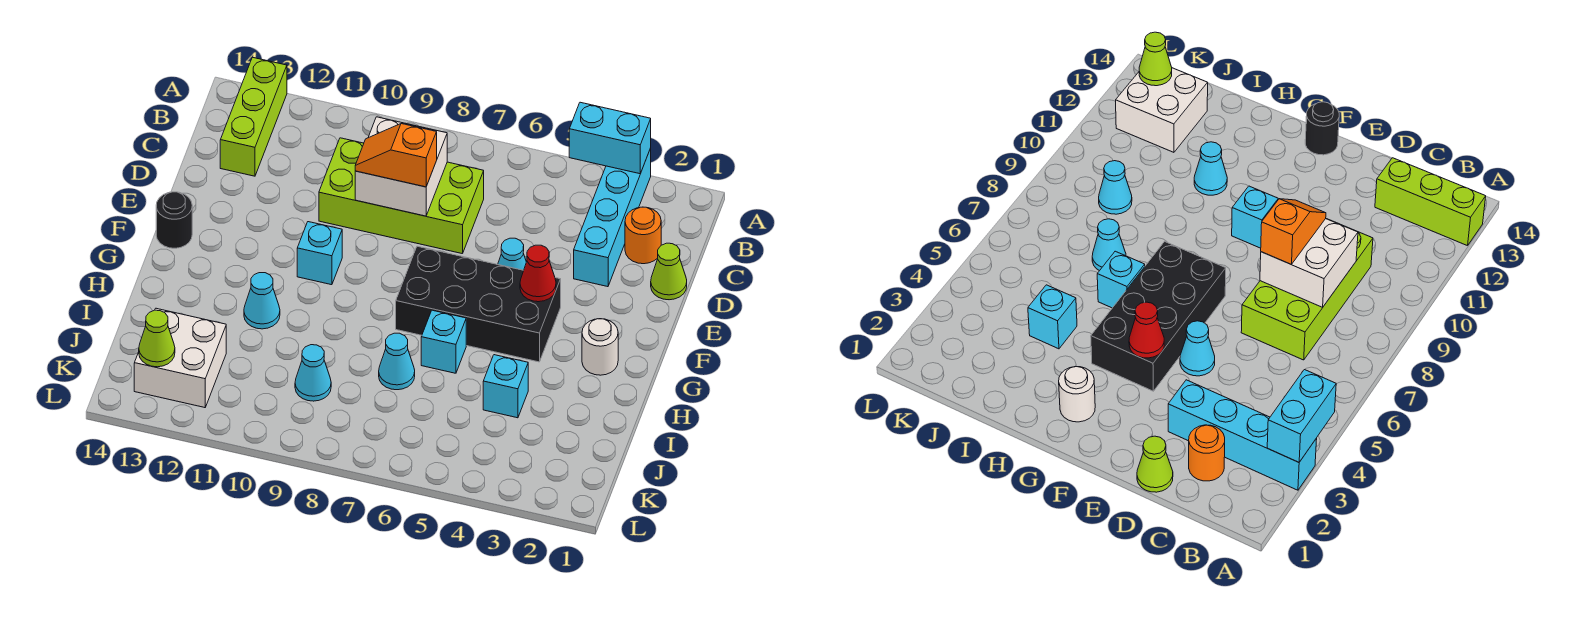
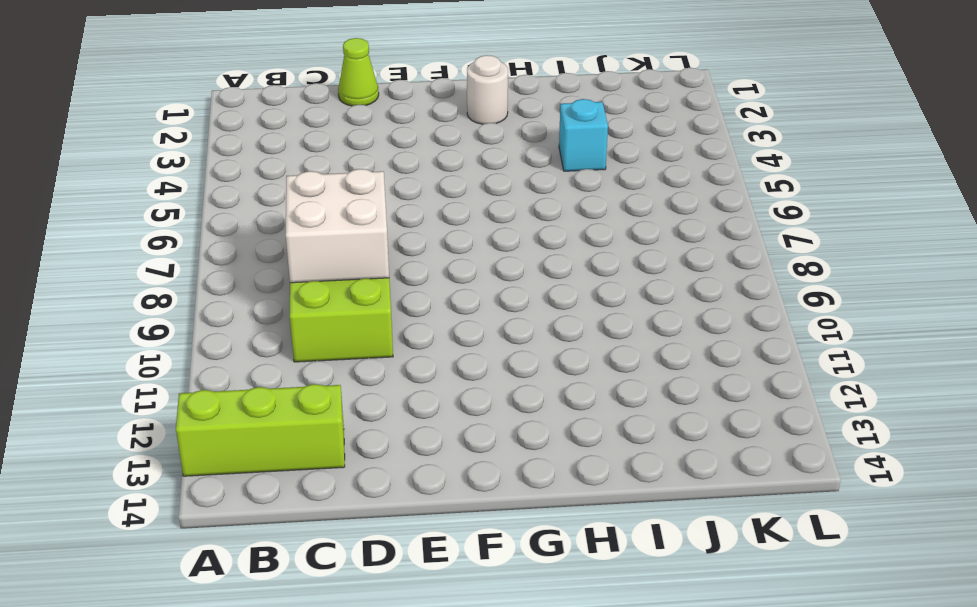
none -> cyan brick A3:D3 level 1
none -> orange round brick C2 level 1
none -> cyan cone E5 level 1

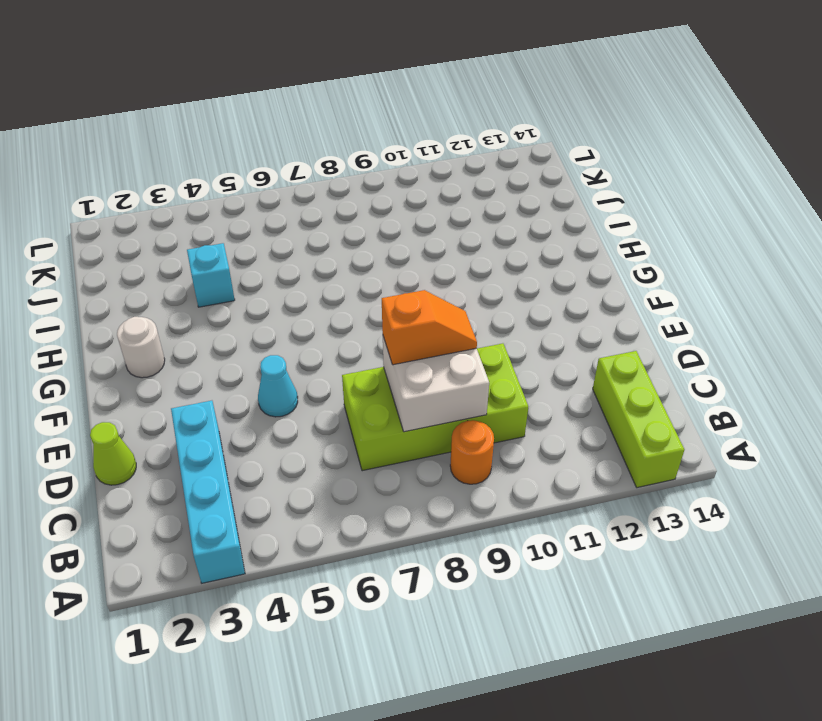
orange round brick B9 level 1 -> orange round brick C2 level 1
none -> black brick F4:G7 level 1
none -> cyan brick F10 level 1
none -> black round brick F14 level 1

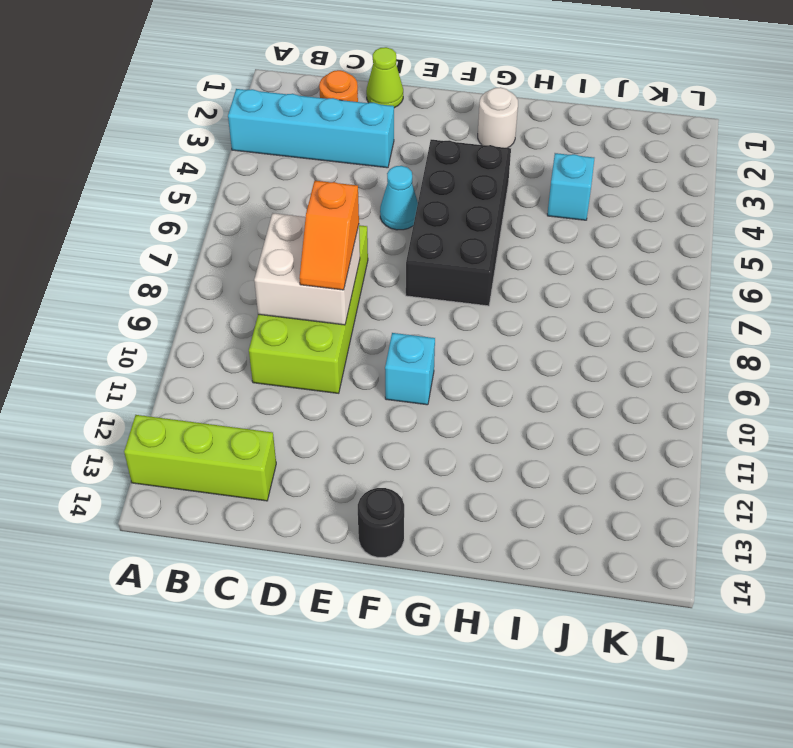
none -> cyan brick H6 level 1
none -> cyan cone H11 level 1
none -> cyan cone I7 level 1

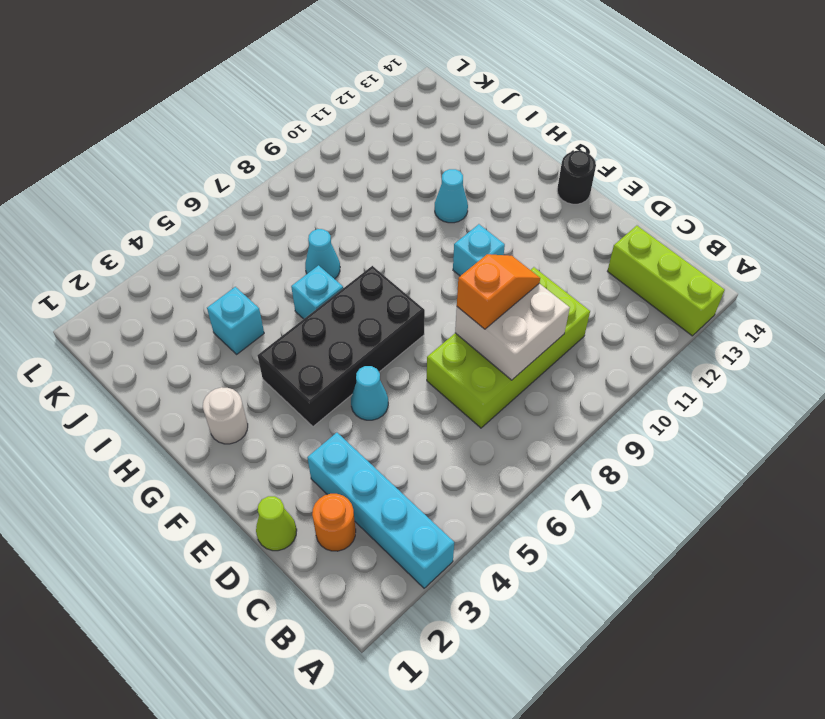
none -> cyan cone J9 level 1
none -> white brick J12:K13 level 1
none -> cyan brick A3:A4 level 2

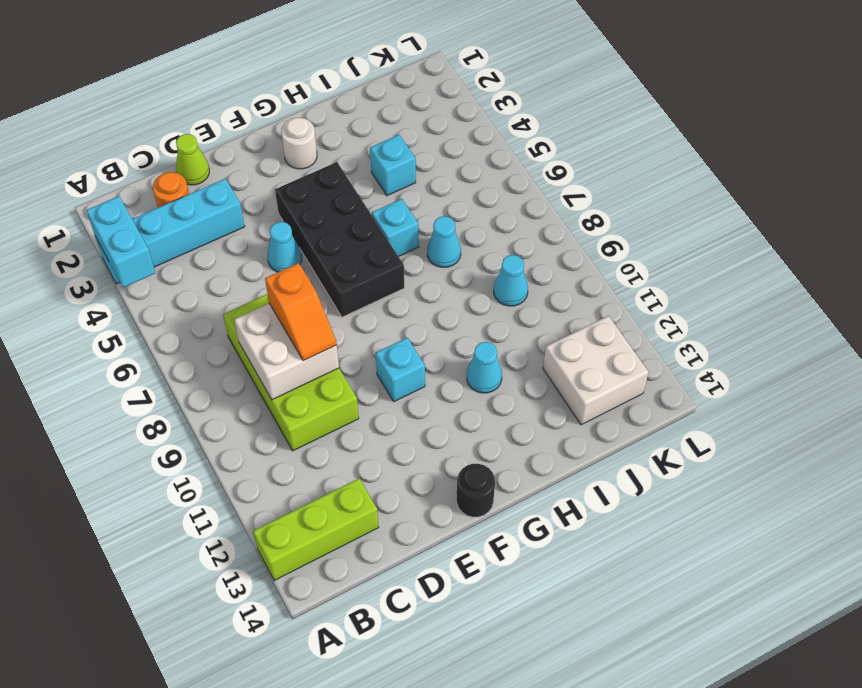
none -> red cone F4 level 2
none -> lime cone K13 level 2

